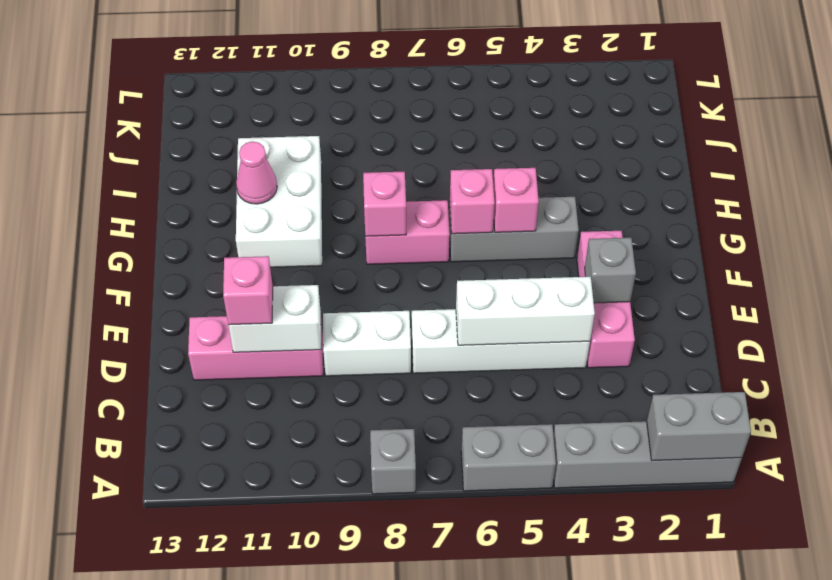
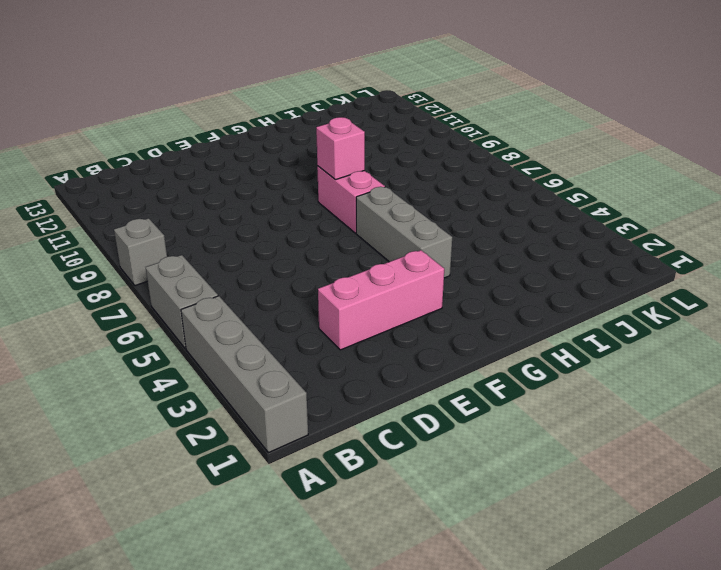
none -> white brick D4:D7 level 1
none -> white brick D8:D9 level 1
none -> pink brick D10:D12 level 1

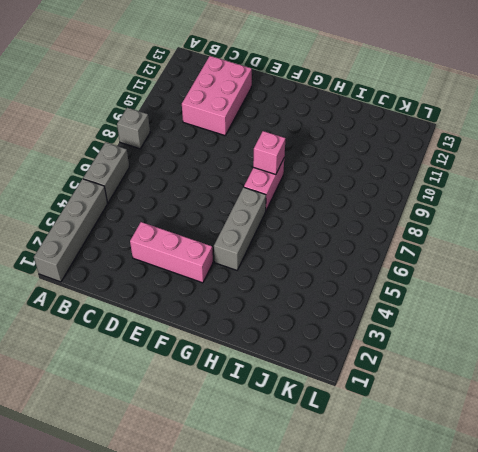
pink brick C10:D12 level 1 -> pink brick D10:D12 level 1
none -> white brick D4:D7 level 1
none -> white brick D8:D9 level 1
none -> white brick G10:I11 level 1

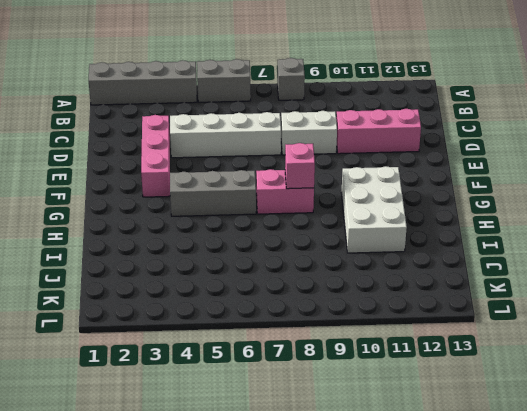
none -> grey brick A1:A2 level 2
none -> white brick D4:D6 level 2
none -> white brick D10:D11 level 2

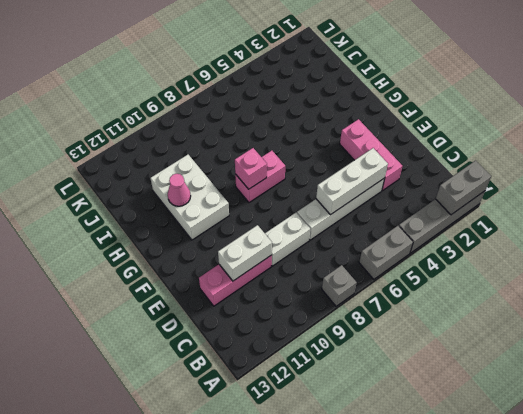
none -> grey brick G4:G6 level 1
none -> grey brick E3 level 2
none -> pink brick G5 level 2

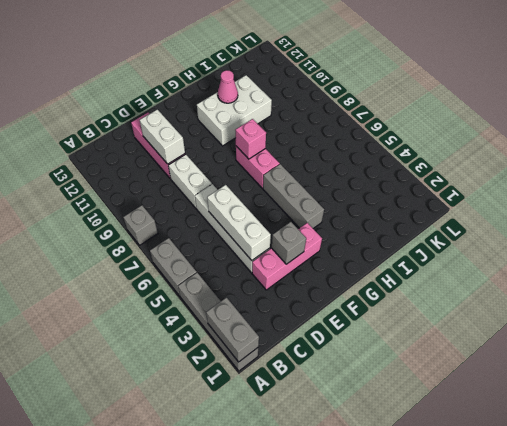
none -> pink brick G5 level 2
none -> pink brick G6 level 2
none -> pink brick D11 level 3

